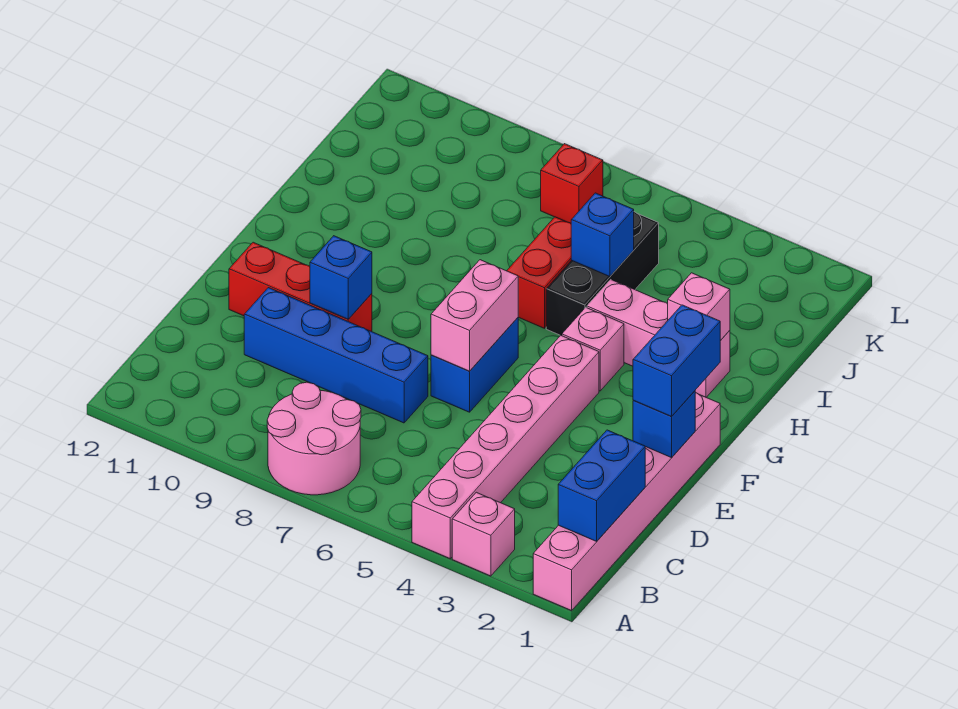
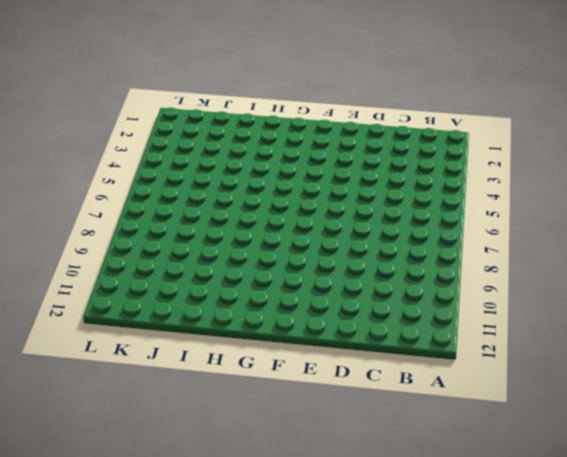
none -> pink brick A1:F1 level 1
none -> pink brick A3 level 1
none -> pink brick A4:F4 level 1

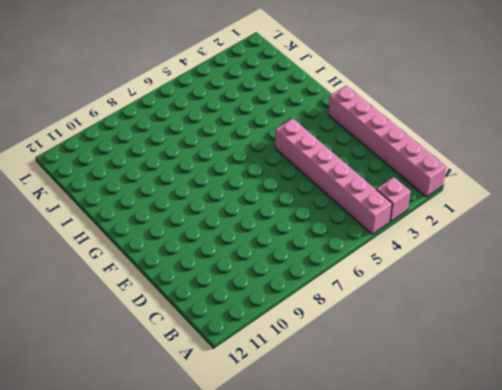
none -> pink round brick A7:B8 level 1
none -> blue brick D7:D10 level 1
none -> blue brick E6:F6 level 1

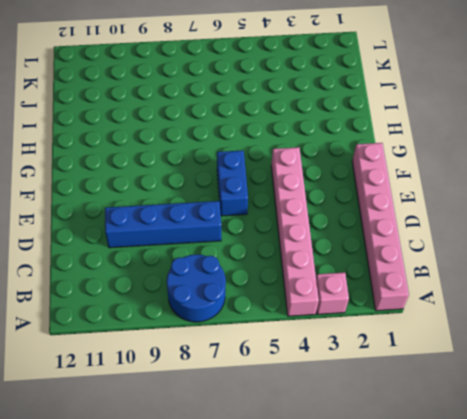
blue round brick A7:B8 level 1 -> pink round brick A7:B8 level 1
none -> red brick E9:E11 level 1
none -> pink brick G4 level 1
none -> pink brick H2:H4 level 1

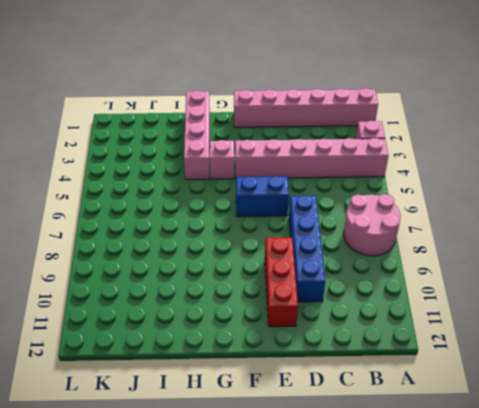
pink brick H1:H4 level 1 -> pink brick H2:H4 level 1
none -> black brick H5:J5 level 1
none -> red brick H6:I6 level 1
none -> red brick K7 level 1

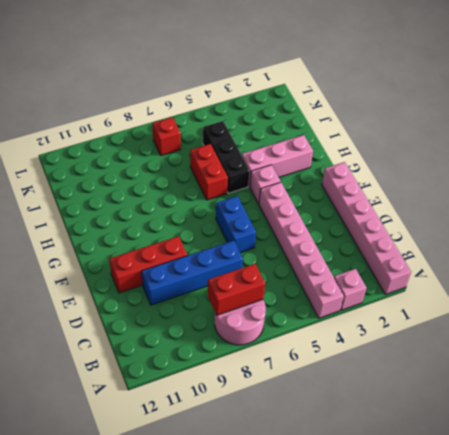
red brick B7:B8 level 2 -> none
none -> blue brick B1:C1 level 2
none -> blue brick E1 level 2
none -> pink brick E6:F6 level 2

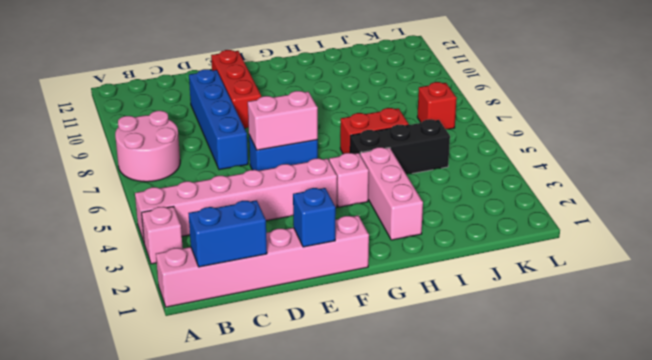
none -> blue brick E9 level 2
none -> pink brick H2 level 2
none -> blue brick I5 level 2

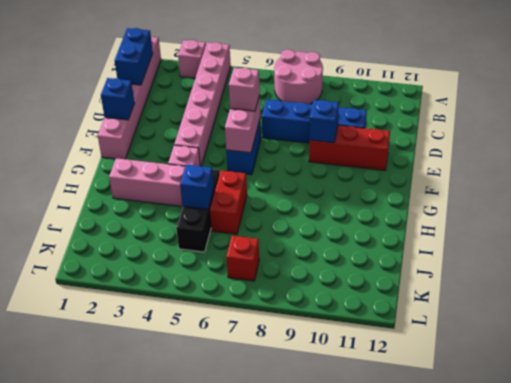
pink brick E6 level 3 -> pink brick H2 level 2
none -> blue brick E1:F1 level 3

